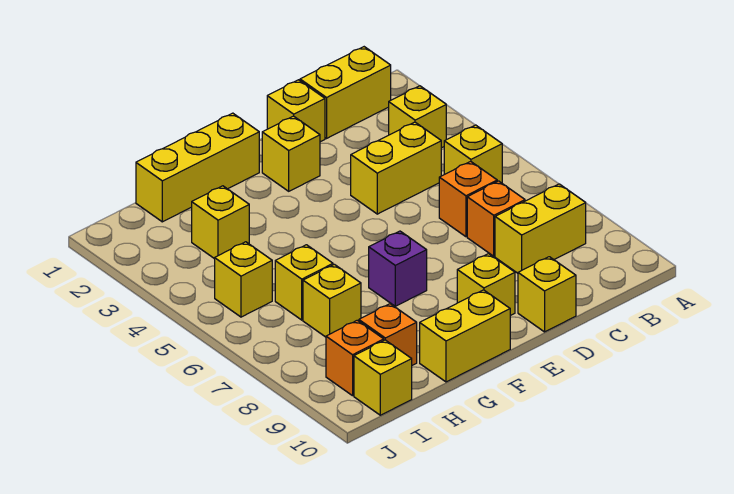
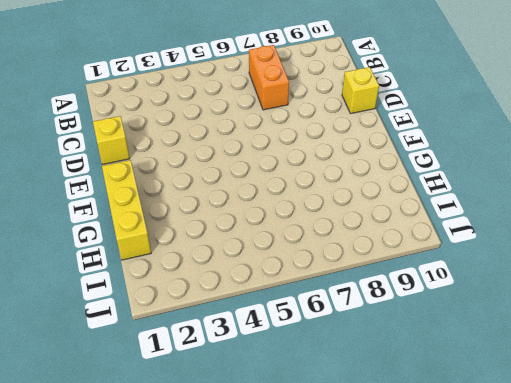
orange brick B7:C7 level 1 -> orange brick C7 level 1
none -> yellow brick B1:C1 level 1
none -> yellow brick B3 level 1
none -> yellow brick B5 level 1

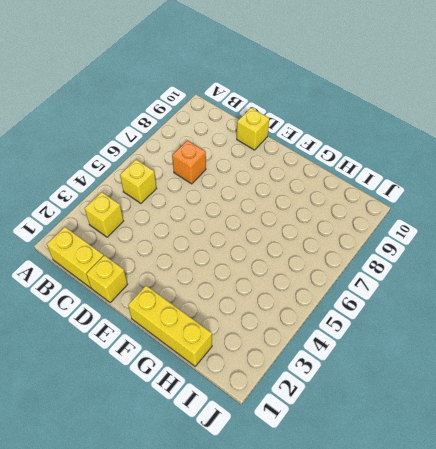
none -> yellow brick B8:C8 level 1
none -> yellow brick C4:D4 level 1
none -> orange brick C6 level 1

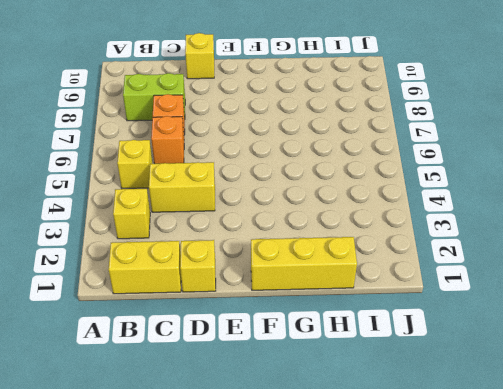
lime brick B8:C8 level 1 -> yellow brick B8:C8 level 1
none -> yellow brick E2 level 1
none -> yellow brick E9 level 1
none -> purple brick F7 level 1

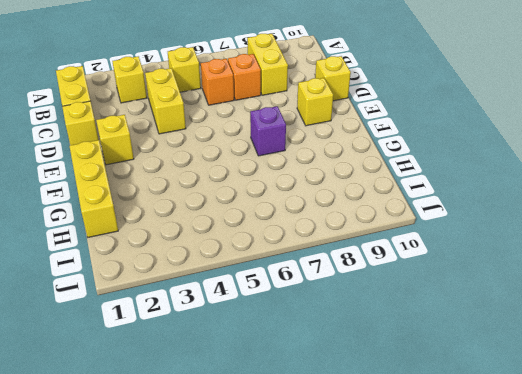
none -> yellow brick F10:G10 level 1
none -> yellow brick H3 level 1
none -> yellow brick H6 level 1

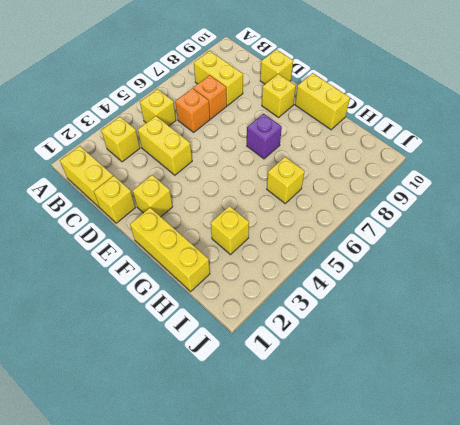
none -> yellow brick H7 level 1
none -> orange brick H9 level 1
none -> yellow brick I5 level 1

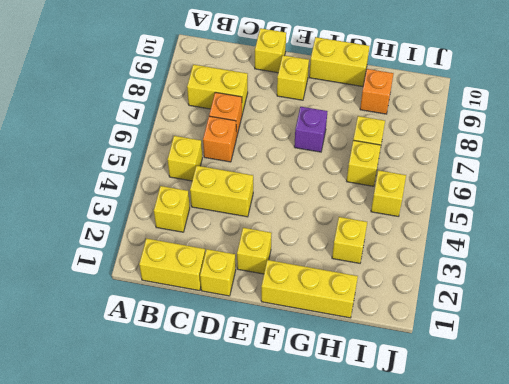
none -> orange brick I9 level 1
none -> yellow brick I10 level 1

